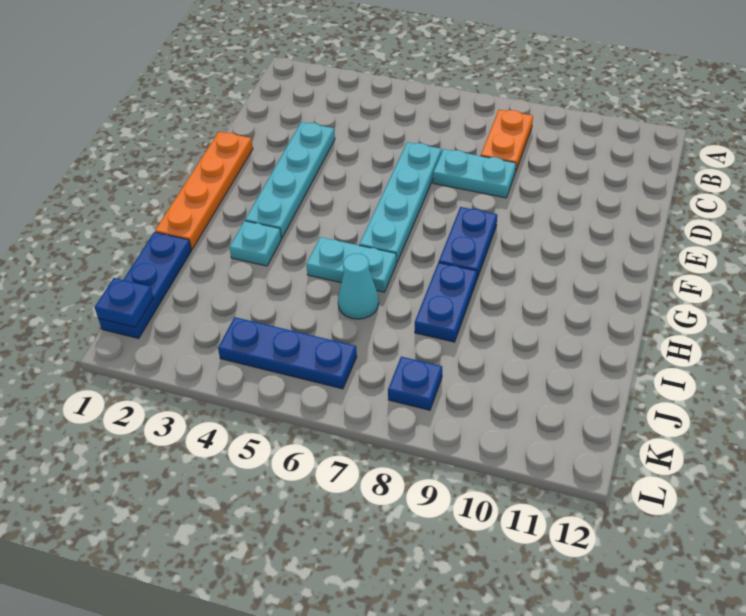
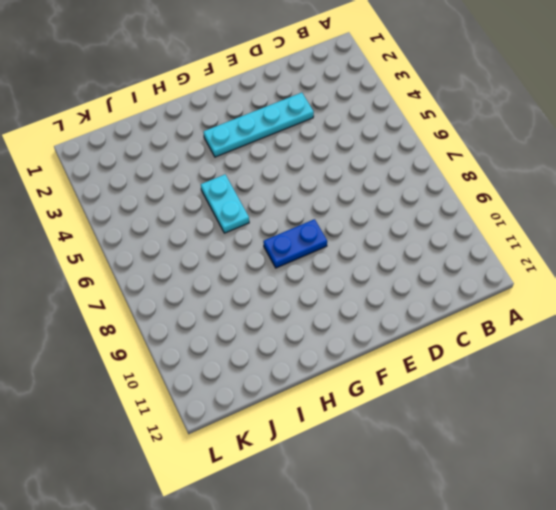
none -> orange plate B8:C8 level 1
none -> cyan plate D6:G6 level 1
none -> cyan plate D7:D8 level 1

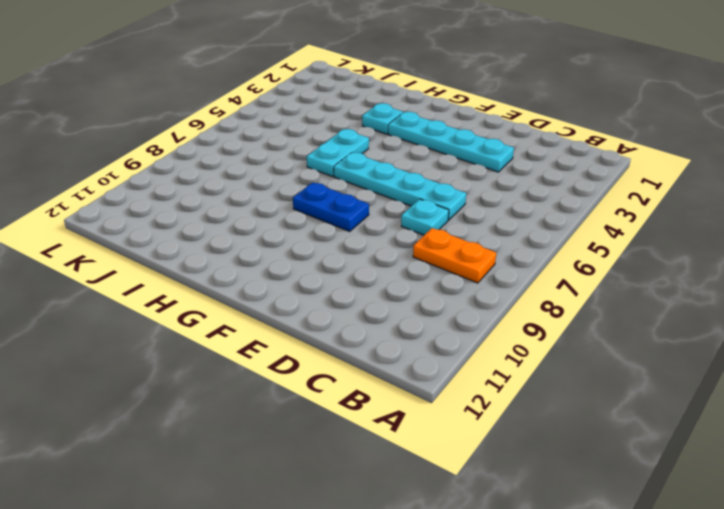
cyan plate D7 level 1 -> cyan plate D7:D8 level 1
none -> orange plate E1:H1 level 1
none -> blue plate H8:I8 level 1
none -> blue plate I1:K1 level 1

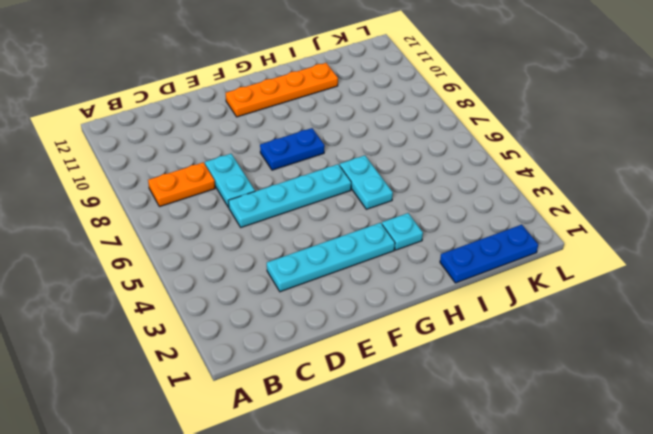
orange plate F11:I11 level 1 -> orange plate E1:H1 level 1
none -> blue plate H8:I8 level 1
none -> cyan cone I6 level 1
none -> blue plate K4:K6 level 1

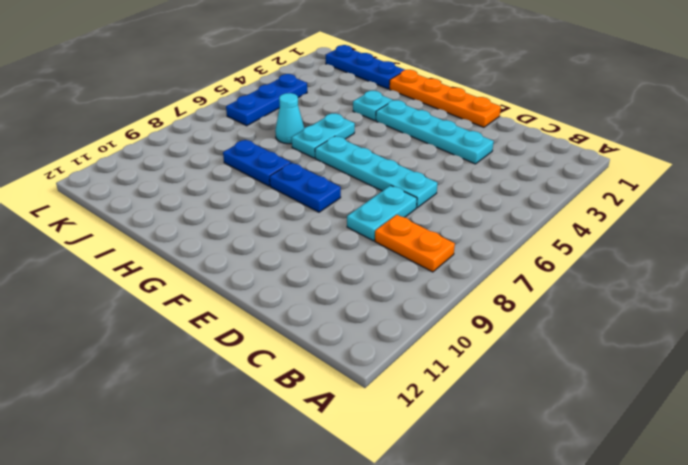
none -> blue plate K8 level 1
none -> blue plate K1 level 2

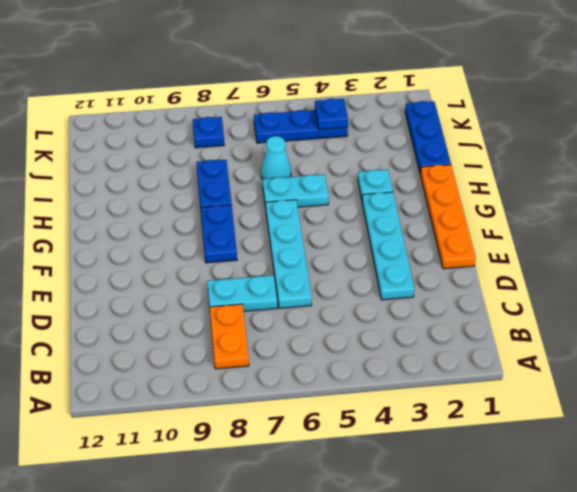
blue plate K4 level 2 -> blue plate K1 level 2

